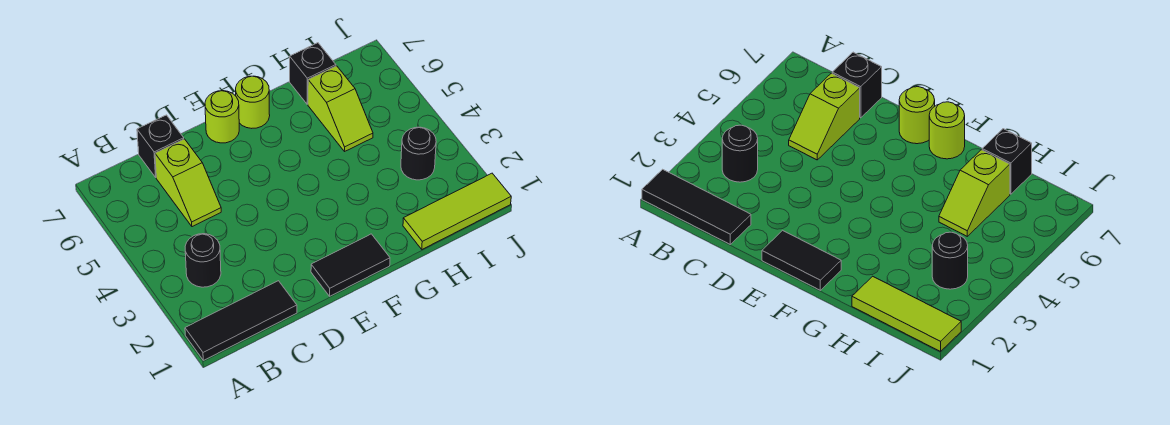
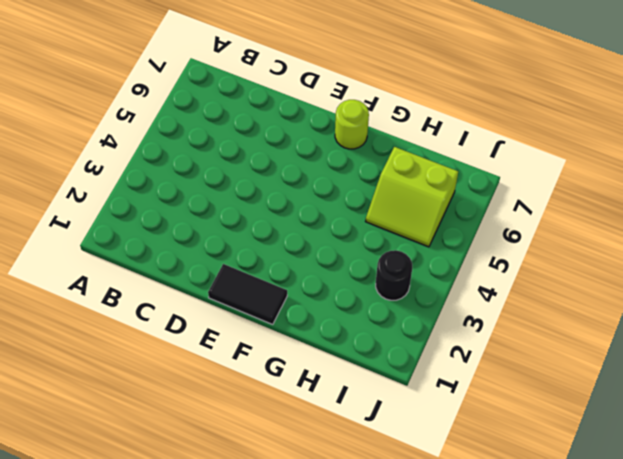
lime slope H5:I6 level 1 top 6 -> lime slope H5:H6 level 1 top 6
none -> black tile A1:C1 level 1
none -> black round brick B3 level 1

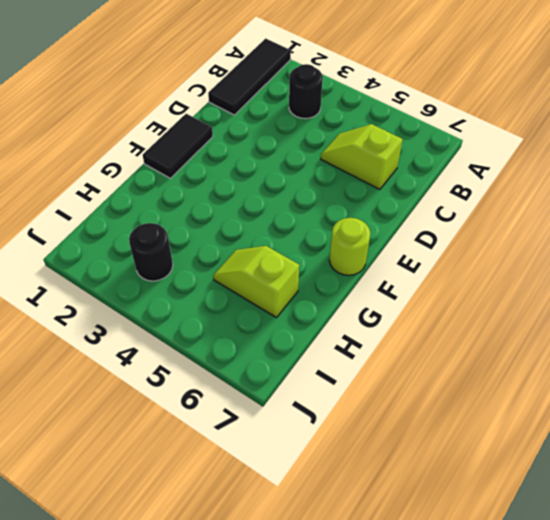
none -> black brick C7 level 1
none -> lime round brick E7 level 1

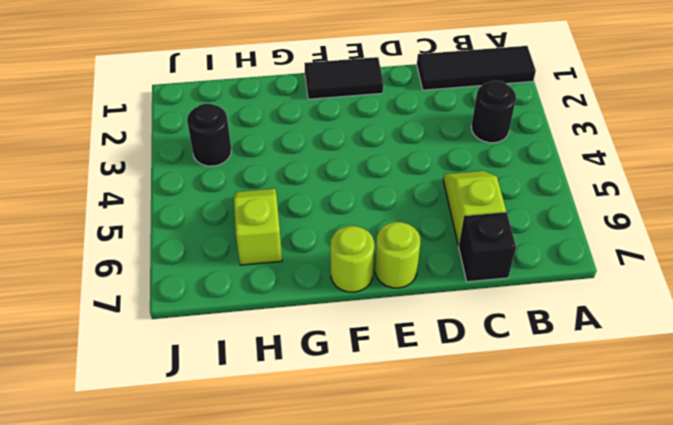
none -> lime tile H1:J1 level 1
none -> black brick H7 level 1

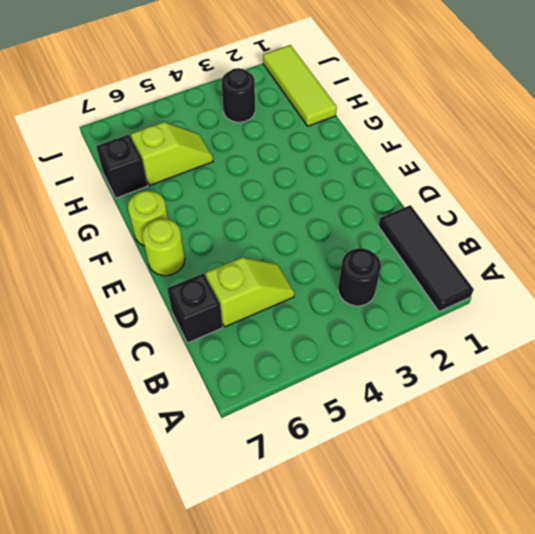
none -> black tile E1:F1 level 1

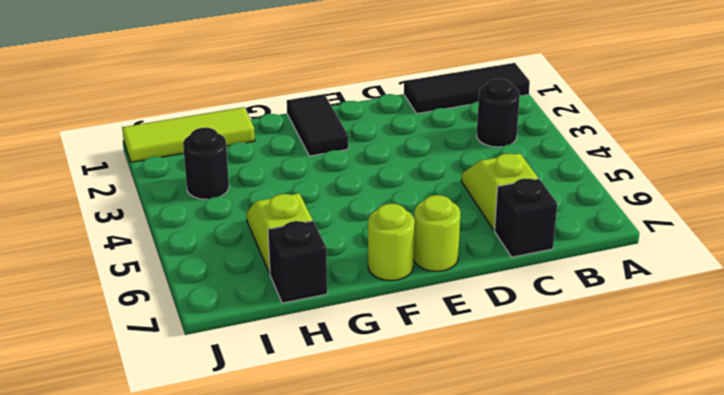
black tile F1:F2 level 1 -> black tile E1:F1 level 1

